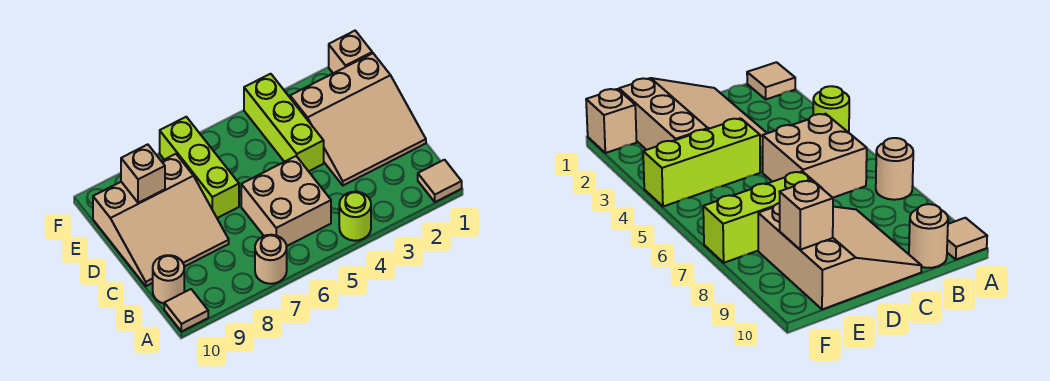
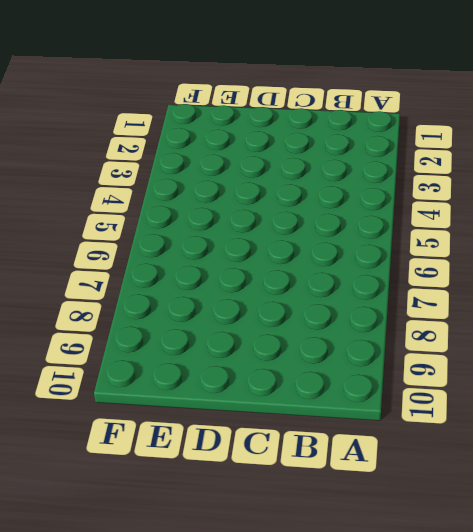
none -> tan tile A1 level 1
none -> lime round brick A4 level 1
none -> tan round brick A7 level 1

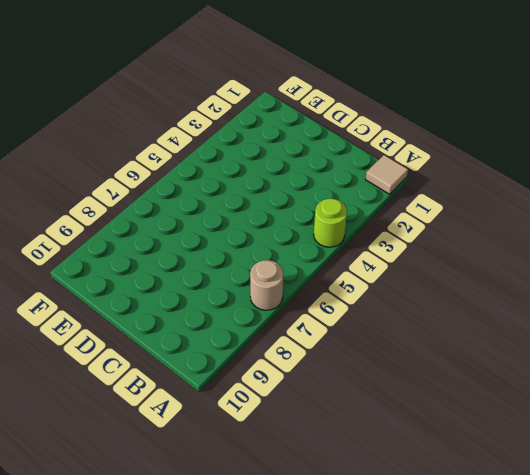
none -> tan tile A10 level 1
none -> tan brick B5:C6 level 1
none -> tan round brick B10 level 1

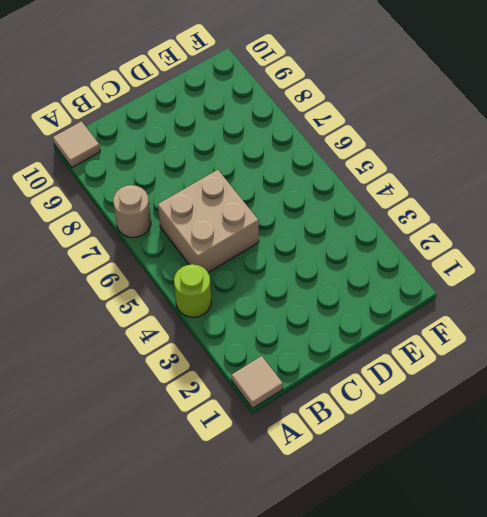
none -> tan round brick B10 level 1
none -> tan slope C1:E3 level 1 top E
none -> tan slope C8:E10 level 1 top E

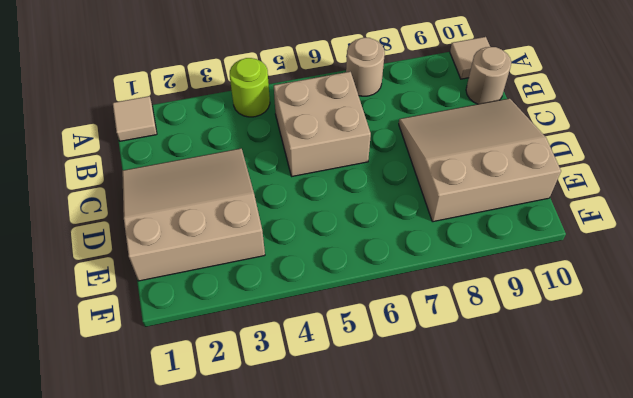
none -> lime brick D4:F4 level 1
none -> lime brick D7:F7 level 1
none -> tan brick F1 level 1

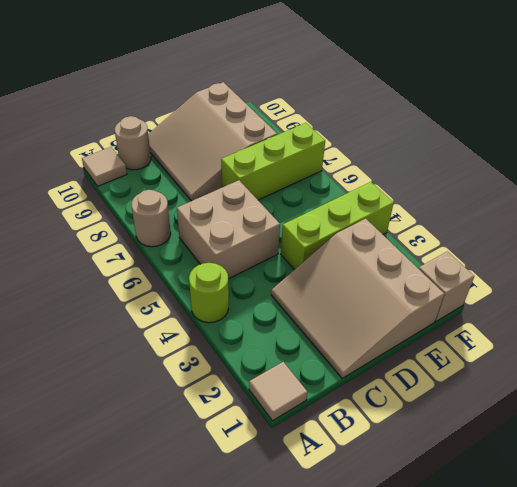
none -> tan brick E9 level 2

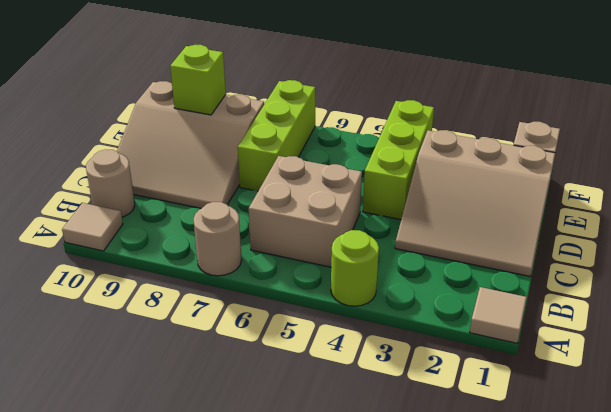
lime brick E9 level 2 -> tan brick E9 level 2

